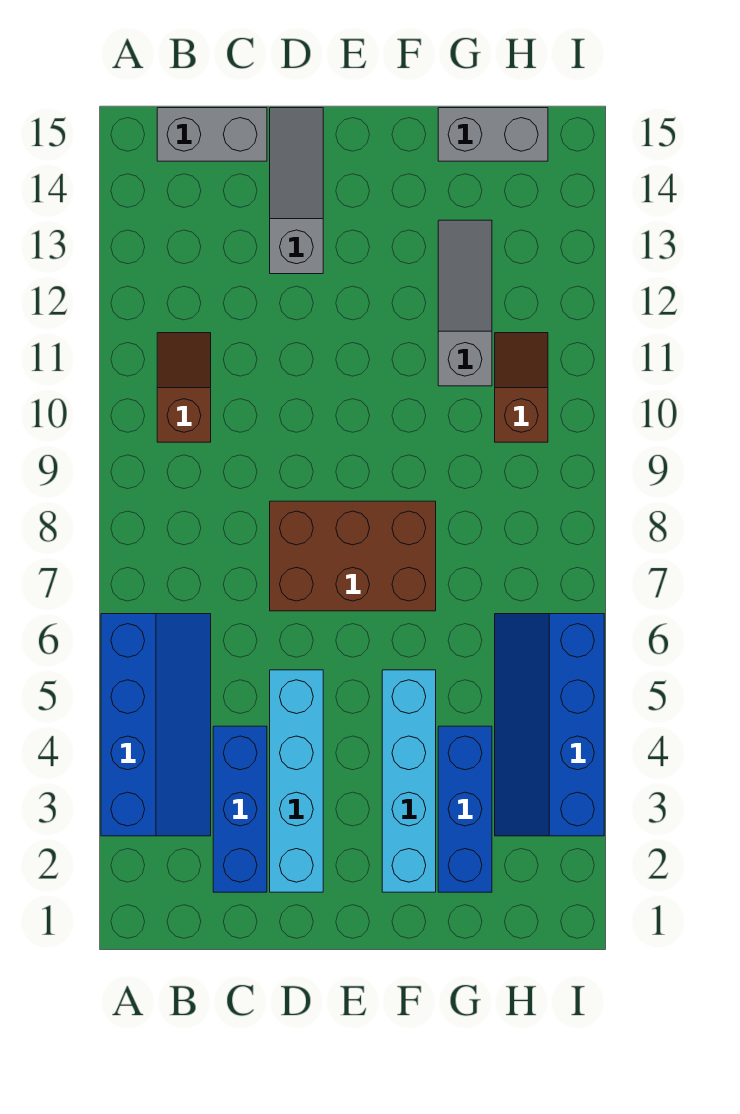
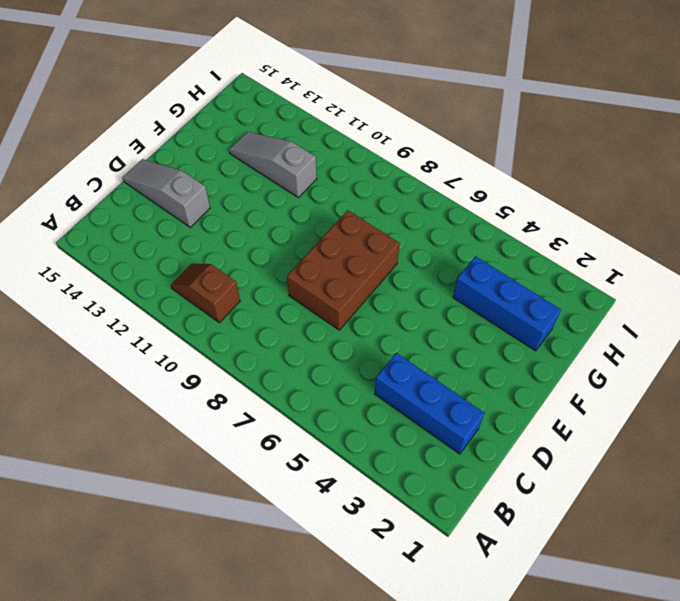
none -> blue slope A3:B6 level 1 top A
none -> grey brick B15:C15 level 1
none -> cyan brick D2:D5 level 1

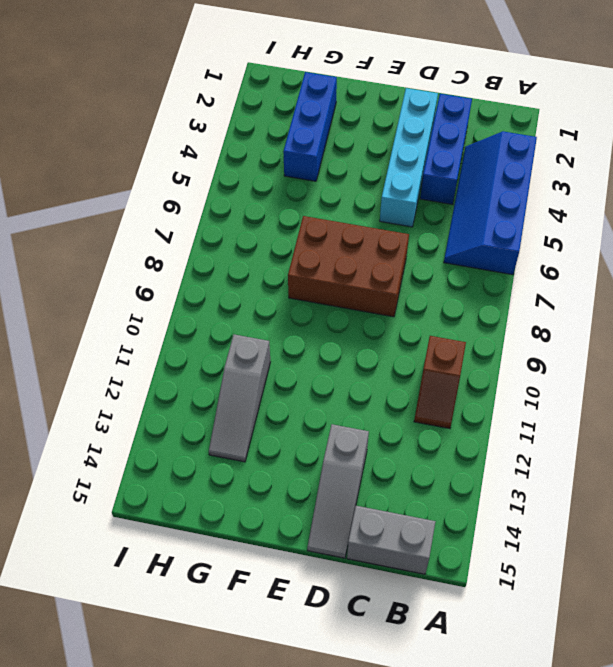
none -> cyan brick F2:F5 level 1
none -> grey brick G15:H15 level 1
none -> blue slope H3:I6 level 1 top I

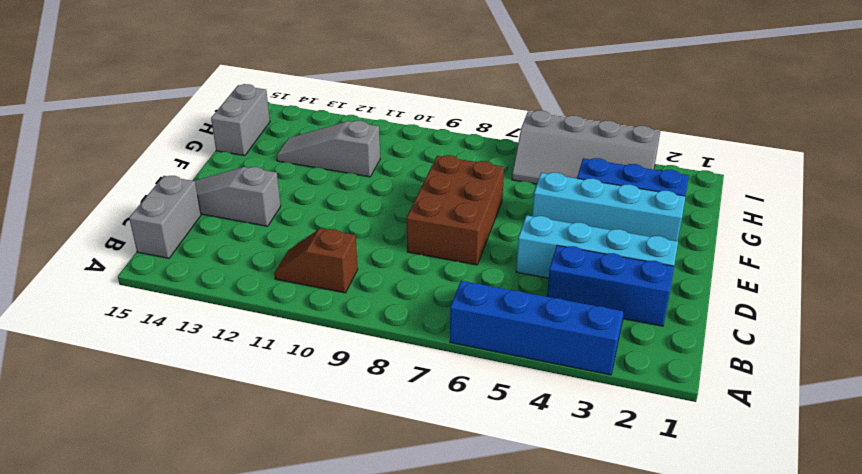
grey slope H3:I6 level 1 top I -> blue slope H3:I6 level 1 top I
none -> brown slope H10:H11 level 1 top 10

